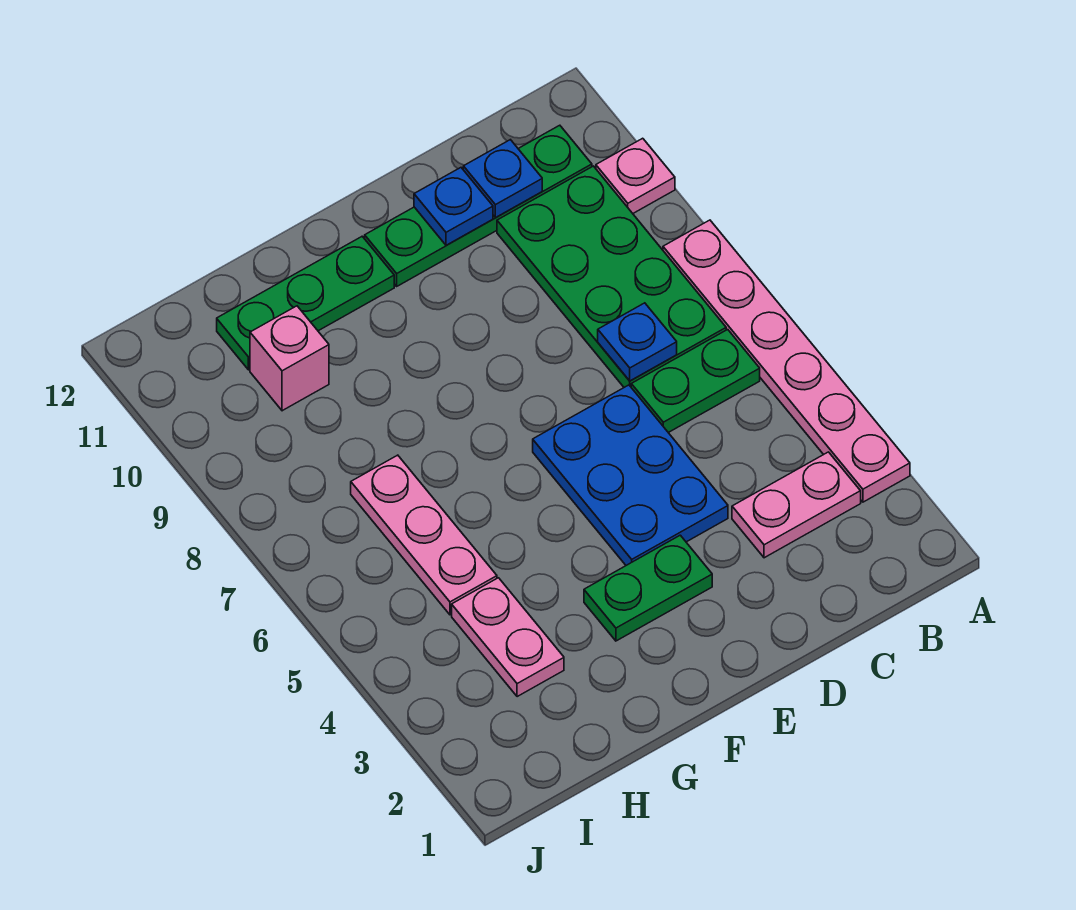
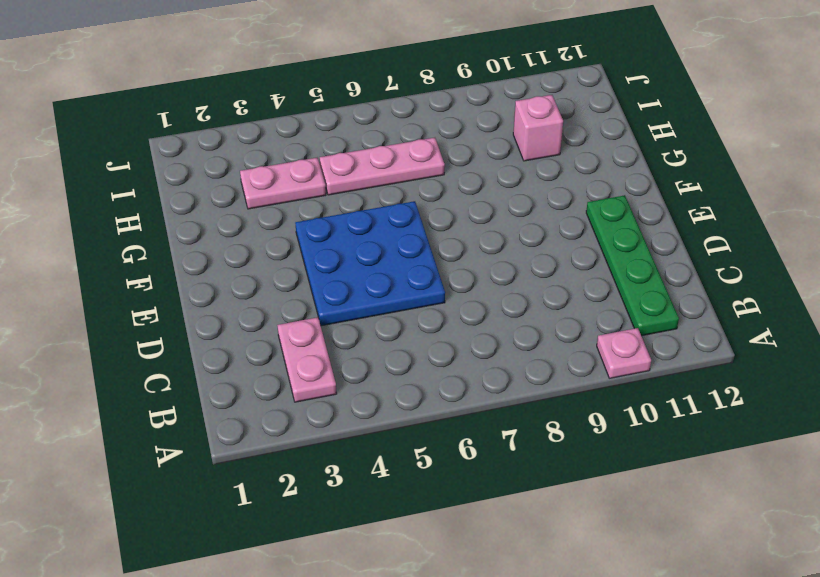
blue plate D4:F6 level 1 -> blue plate D4:E6 level 1
none -> pink plate A3:A8 level 1
none -> green plate B6:C6 level 1
none -> green plate B7:C10 level 1

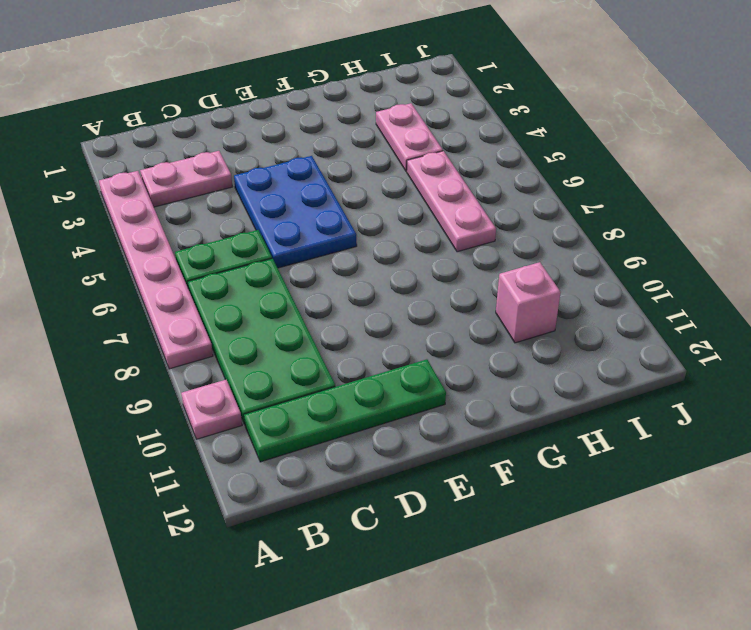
none -> green plate E3:F3 level 1
none -> green plate F11:H11 level 1
none -> blue plate C7 level 2

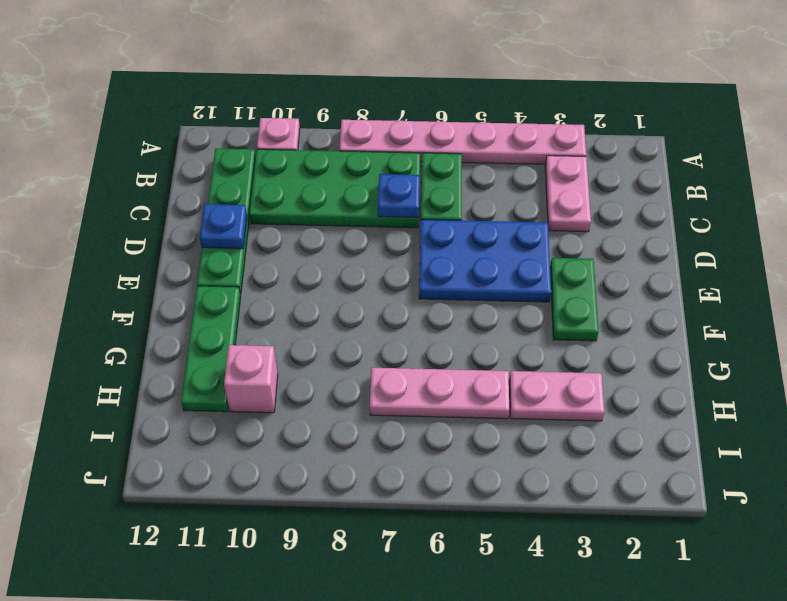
none -> blue plate C11 level 2

